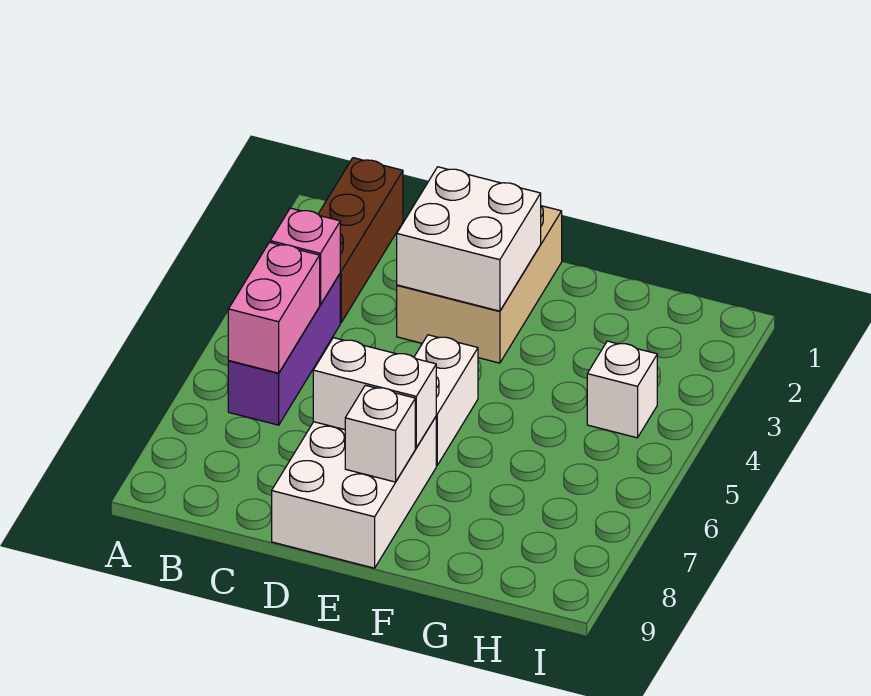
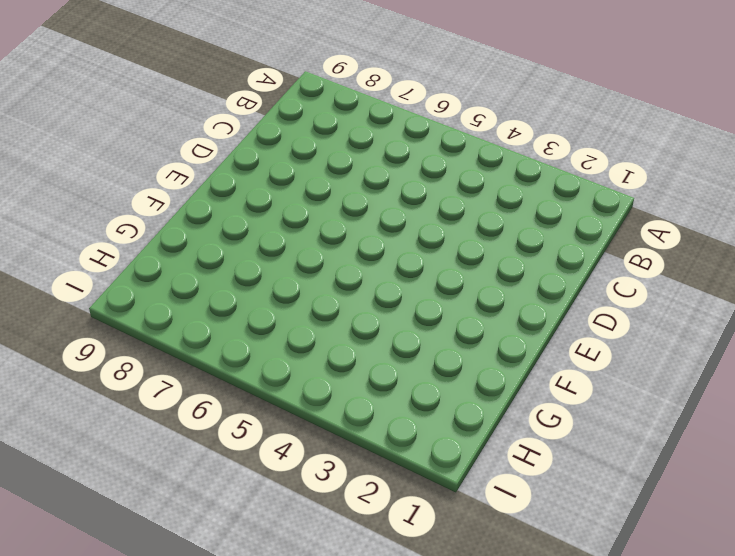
none -> brown brick B1:B3 level 1
none -> purple brick B4:B6 level 1

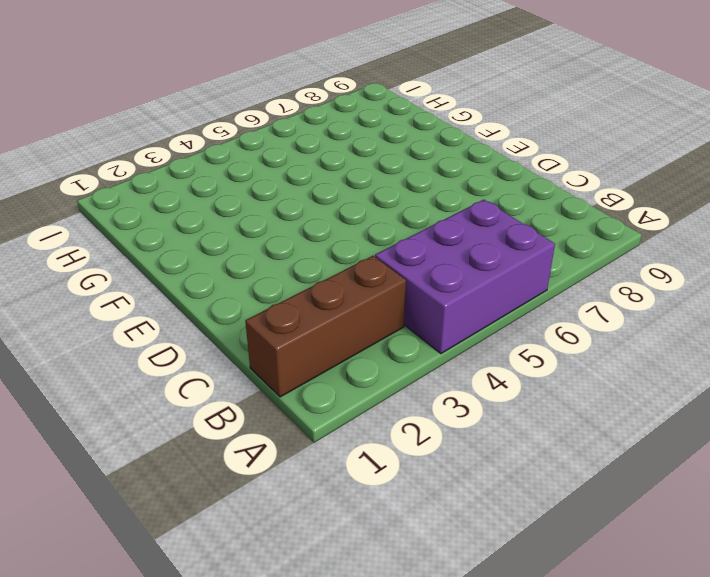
purple brick A4:B6 level 1 -> purple brick B4:B6 level 1
none -> tan brick D1:E3 level 1
none -> white brick D7:E9 level 1

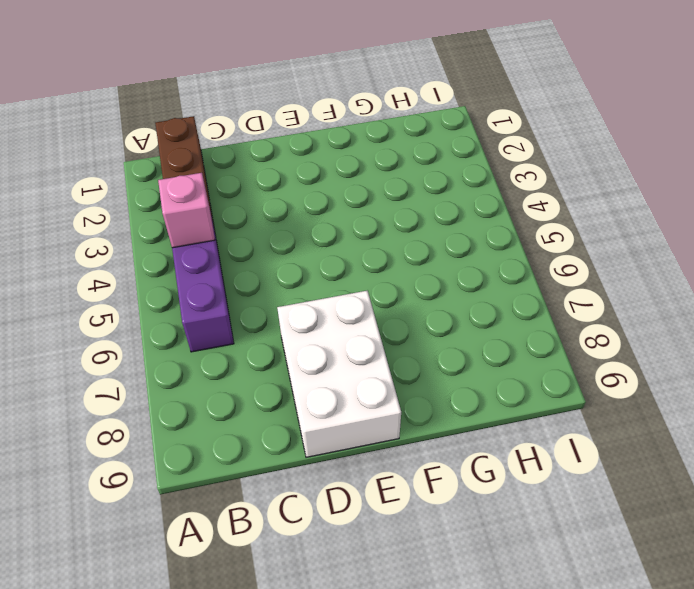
none -> tan brick D1:E3 level 1
none -> white brick E5:E6 level 1

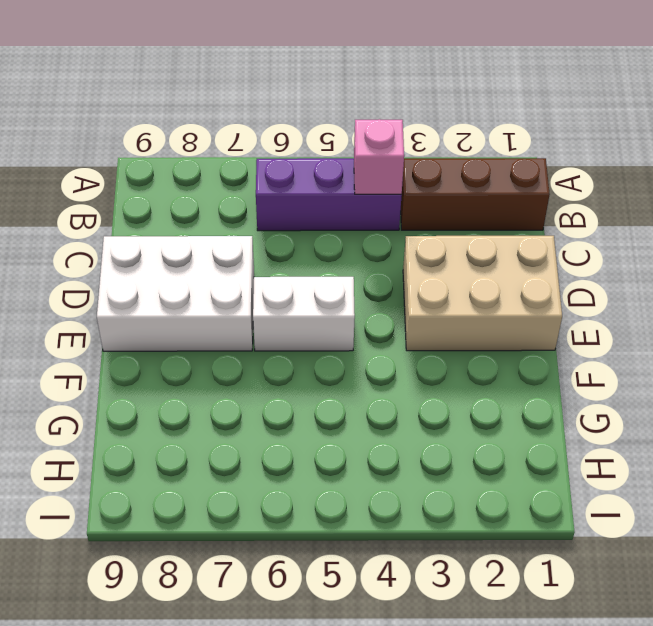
none -> white brick H4 level 1
none -> pink brick B5:B6 level 2

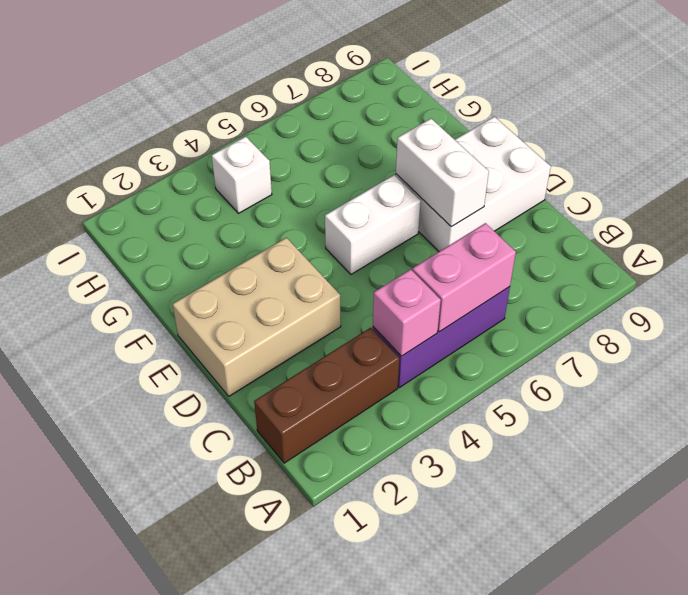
none -> white brick D2:E3 level 2
none -> white brick E8 level 2

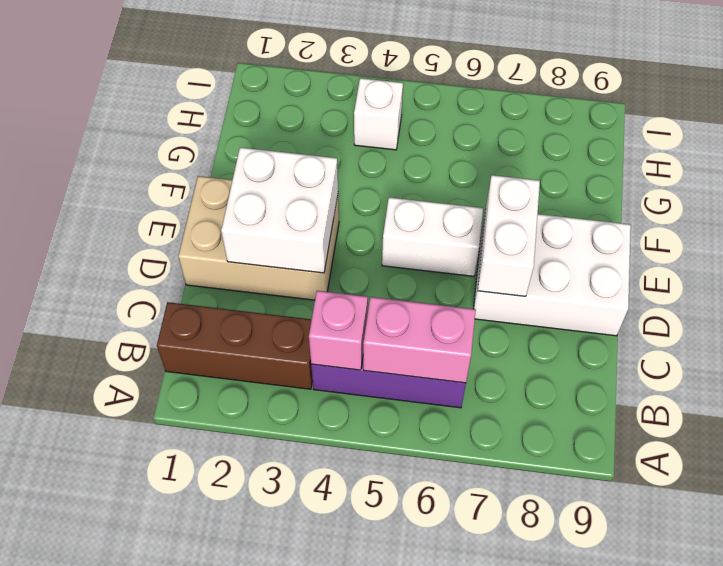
none -> white brick E8 level 2

